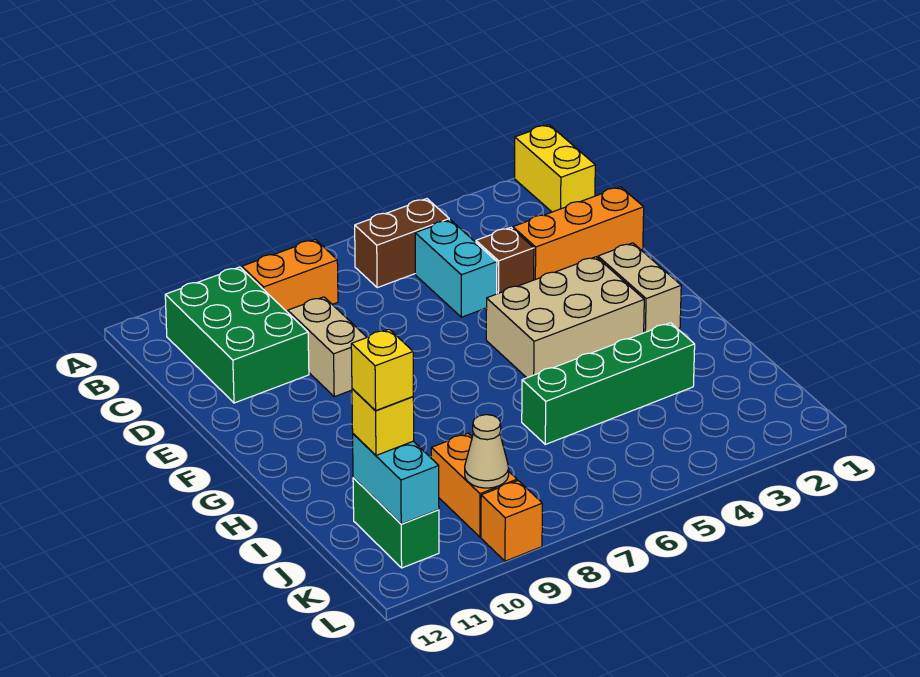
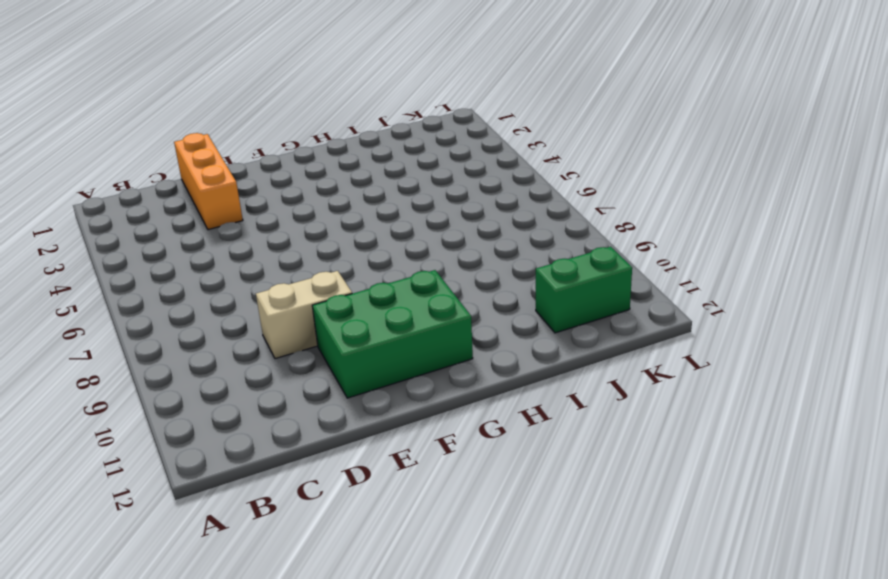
green brick E10:G11 level 1 -> green brick B10:D11 level 1
none -> yellow brick A1:B1 level 1
none -> brown brick B5:B6 level 1
none -> orange brick B8:B9 level 1

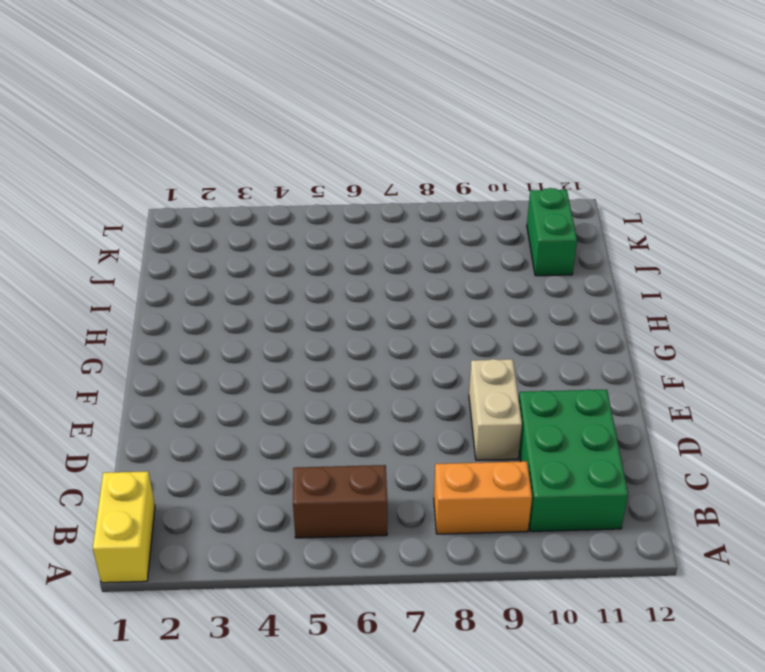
none -> cyan brick C5:D5 level 1
none -> orange brick D1:D3 level 1
none -> brown brick D4 level 1

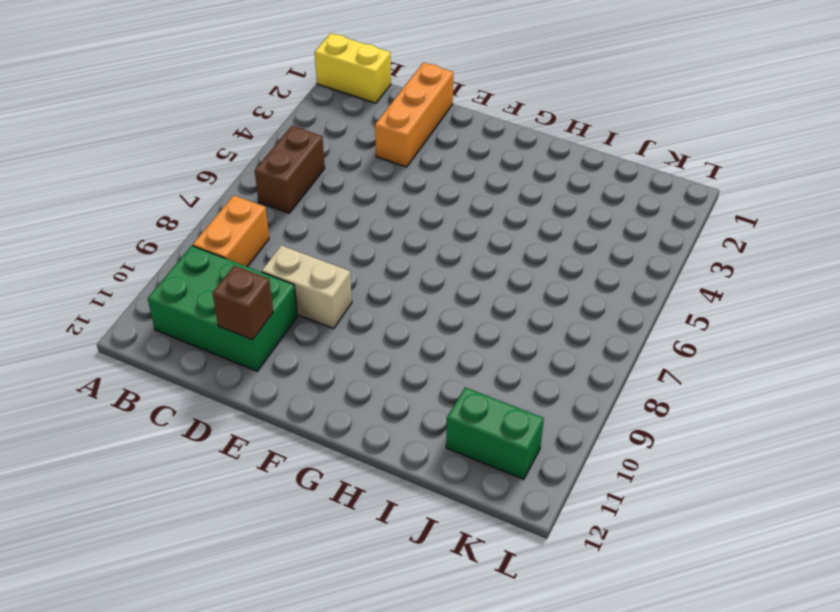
brown brick D11 level 2 -> brown brick D4 level 1
none -> cyan brick C5:D5 level 1
none -> tan brick F2:G2 level 1
none -> tan brick F3:G5 level 1

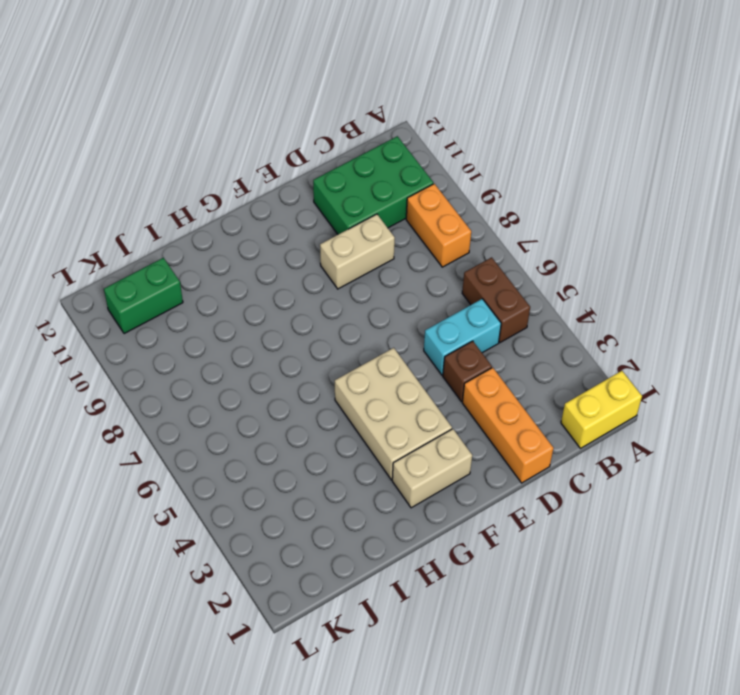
none -> green brick I3:I6 level 1
none -> orange brick J9:K9 level 1
none -> orange brick L9 level 1

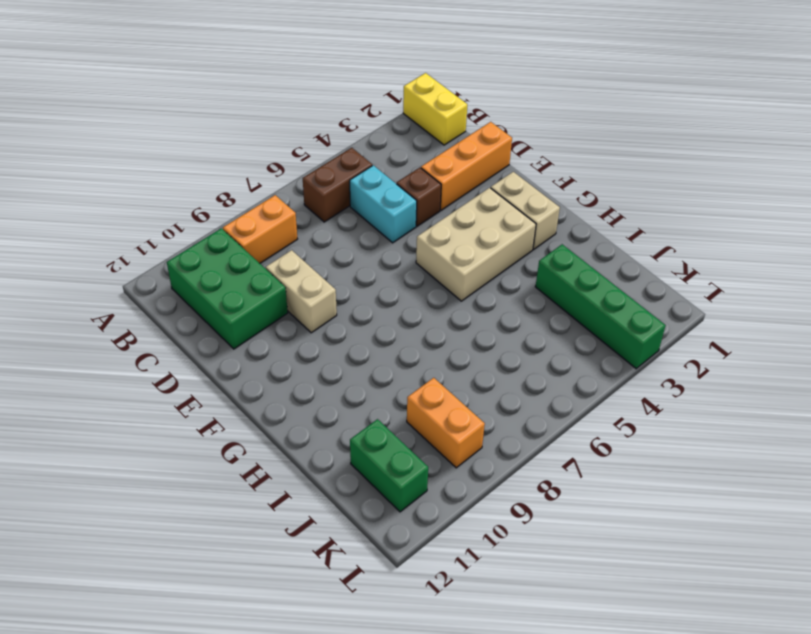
green brick I3:L3 level 1 -> green brick I3:I6 level 1
none -> orange brick L9 level 1
none -> cyan brick J11:K11 level 2
none -> tan cone K9 level 2

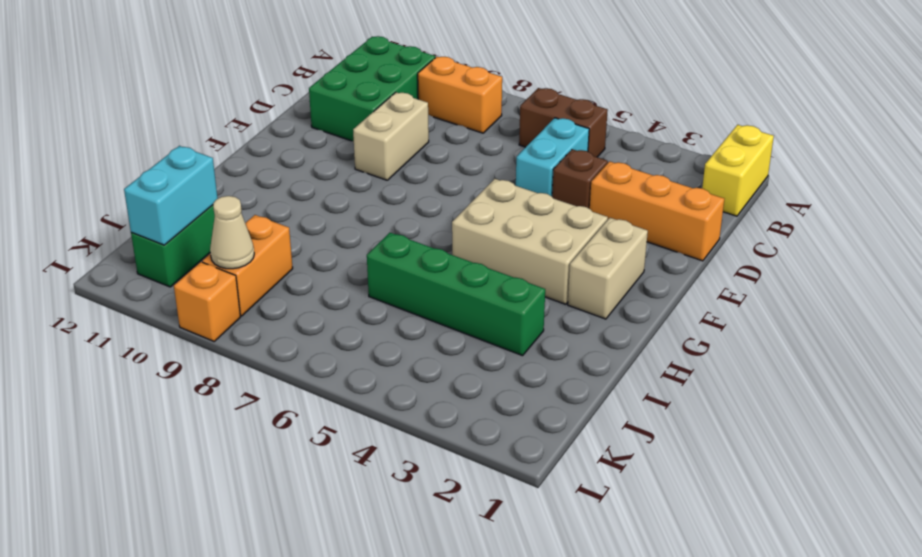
none -> yellow brick J11 level 3
none -> yellow brick J11 level 4

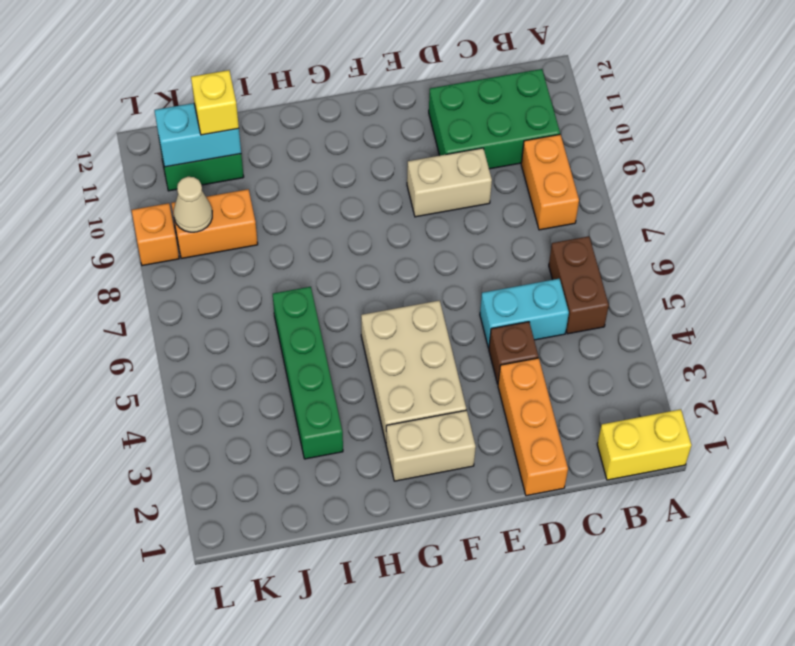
none -> yellow brick J11 level 4

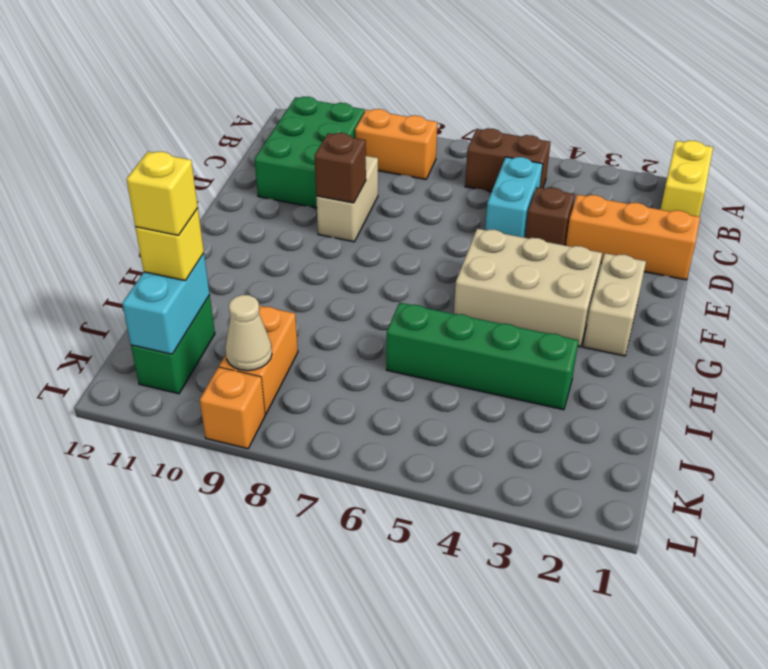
brown brick E9 level 2 -> none

